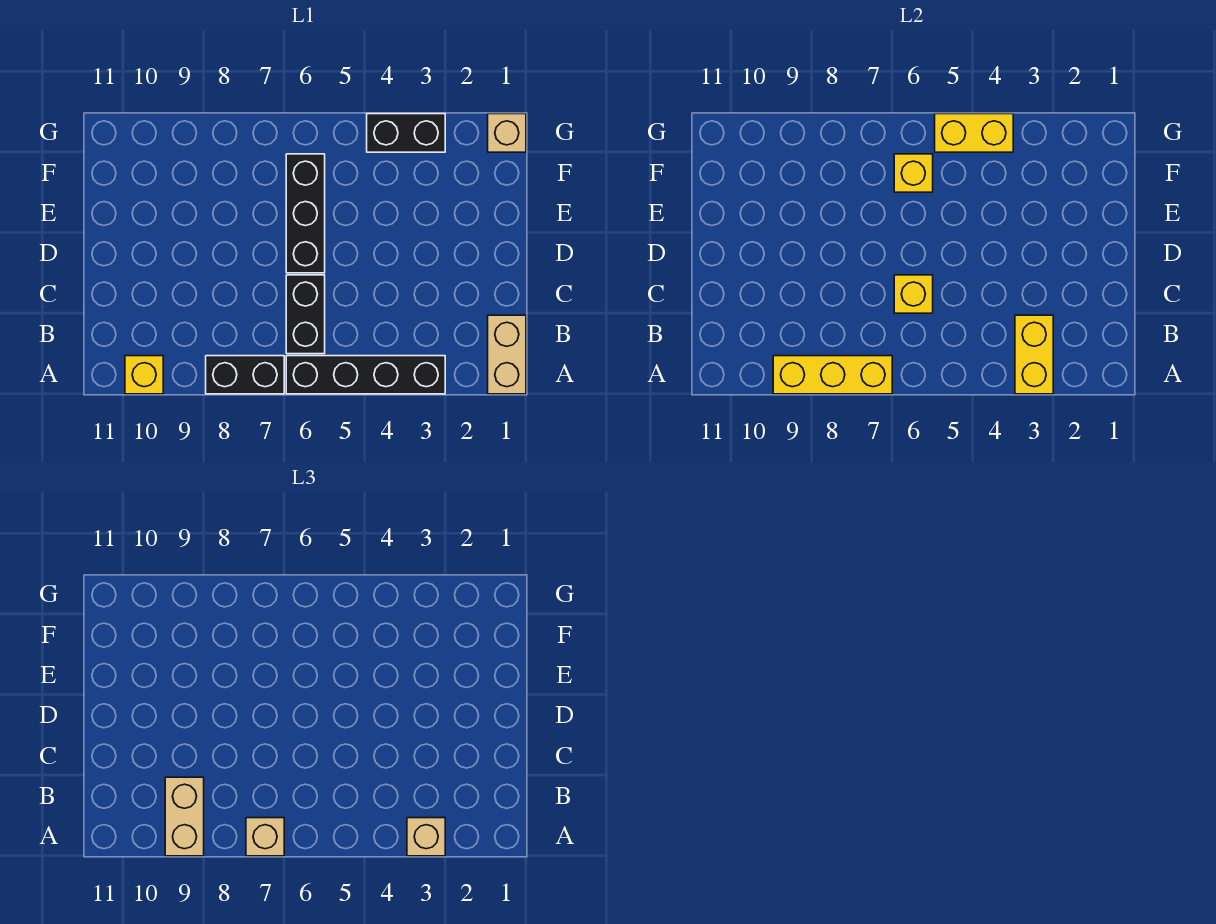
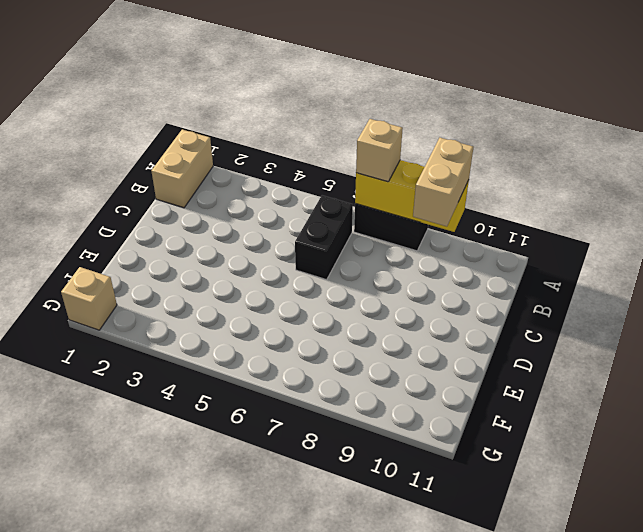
none -> black brick A3:A6 level 1
none -> yellow brick A10 level 1
none -> black brick D6:F6 level 1

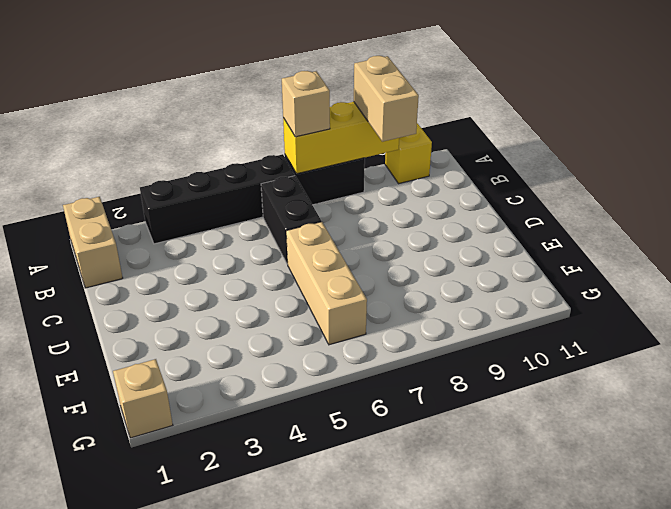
tan brick D6:F6 level 1 -> black brick D6:F6 level 1
none -> black brick G3:G4 level 1
none -> yellow brick A3:B3 level 2
none -> yellow brick C6 level 2

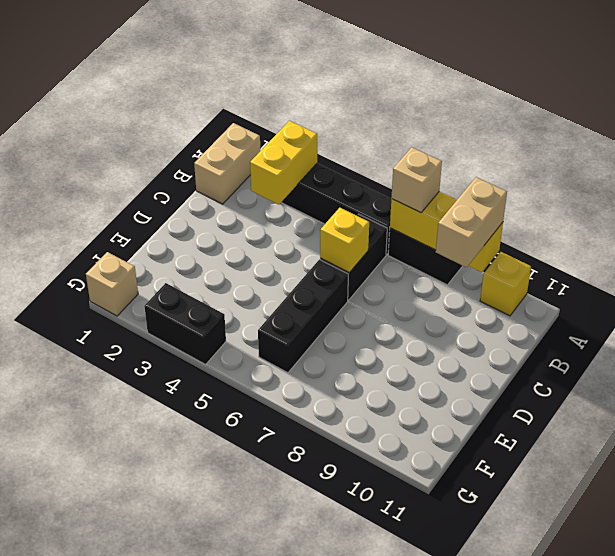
none -> yellow brick F6 level 2
none -> yellow brick G4:G5 level 2
none -> tan brick A3 level 3

